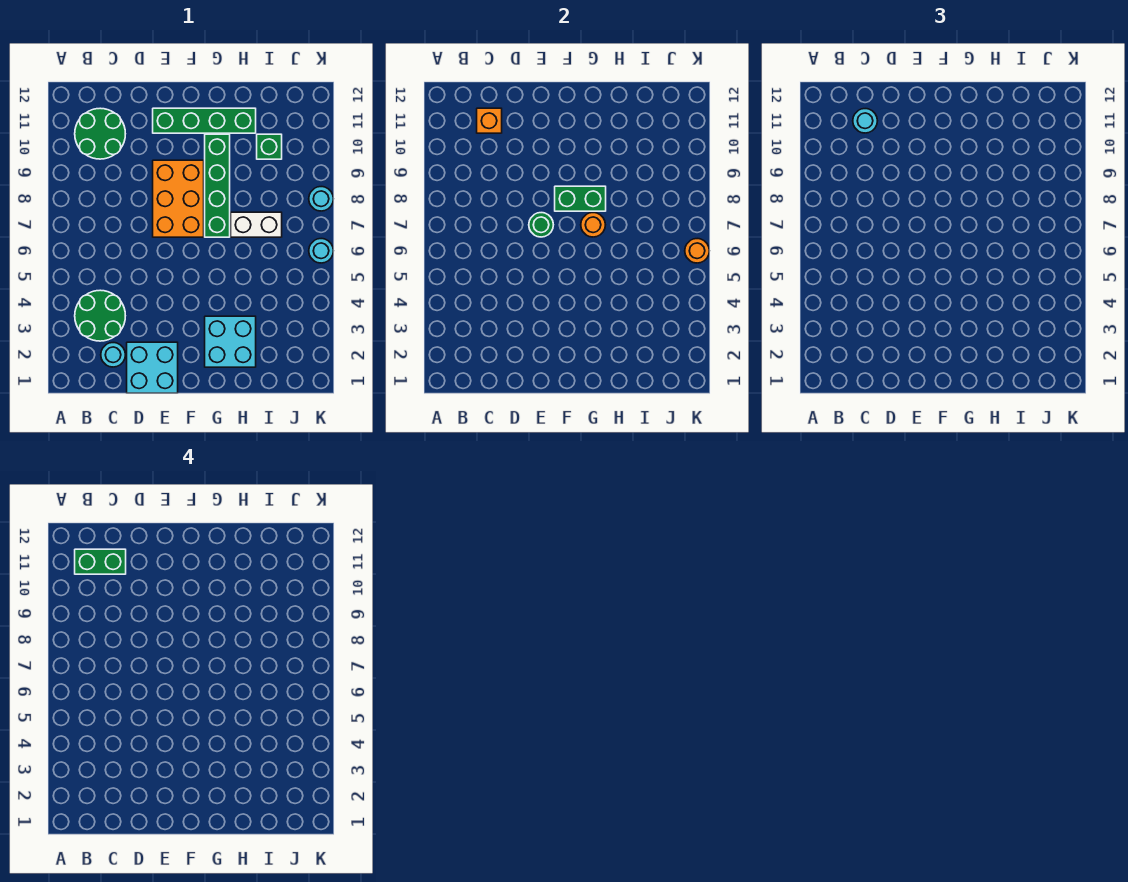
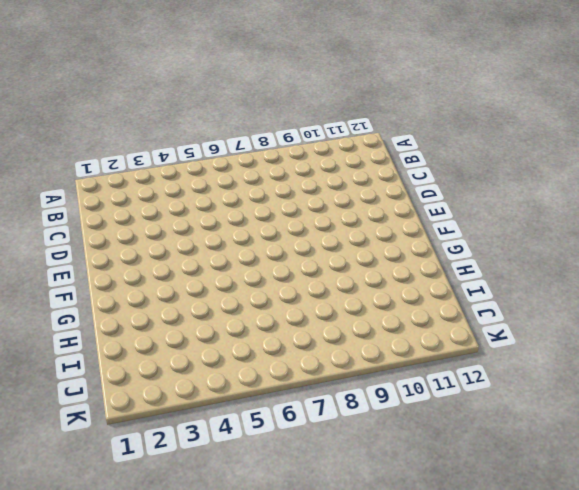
none -> green round brick B3:C4 level 1
none -> green round brick B10:C11 level 1
none -> cyan round brick C2 level 1

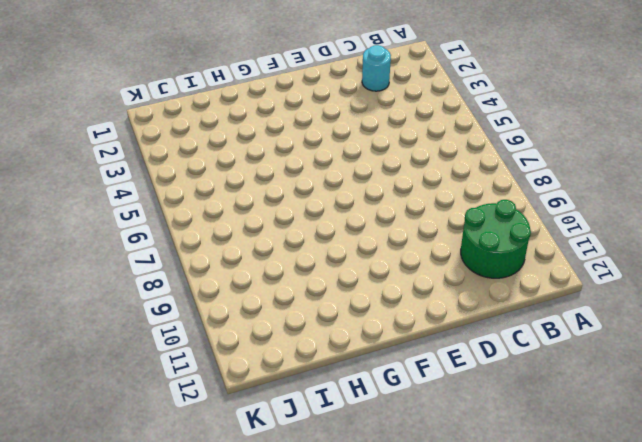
none -> green round brick B3:C4 level 1
none -> cyan brick D1:E2 level 1
none -> orange brick E7:F9 level 1

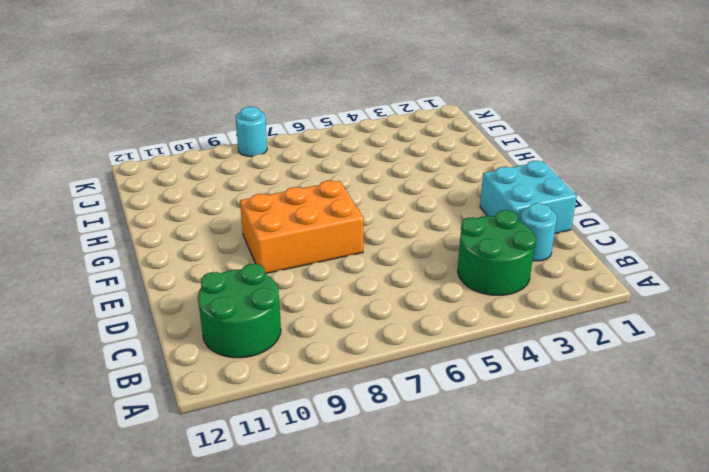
none -> green brick E11:H11 level 1
none -> cyan brick G2:H3 level 1
none -> green brick G7:G10 level 1

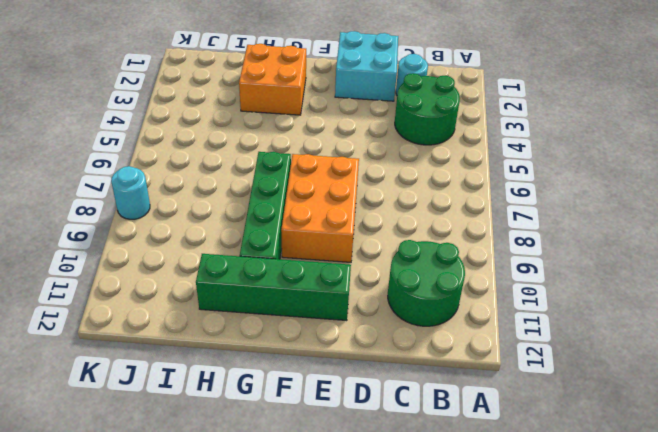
orange brick G2:H3 level 1 -> cyan brick G2:H3 level 1
none -> white brick H7:I7 level 1
none -> green brick I10 level 1
none -> cyan round brick K6 level 1

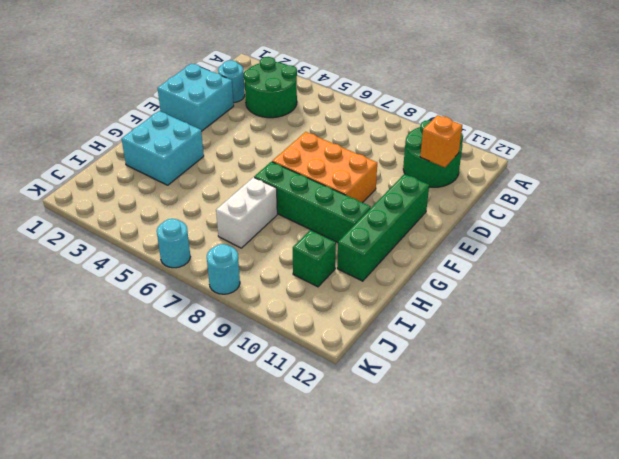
none -> green round brick E7 level 2
none -> green brick F8:G8 level 2
none -> orange round brick G7 level 2

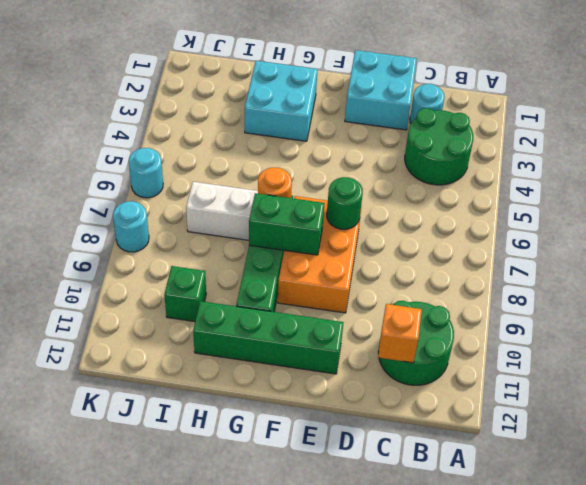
none -> orange round brick K6 level 2
none -> cyan round brick C11 level 3
none -> green brick B11:C11 level 4

